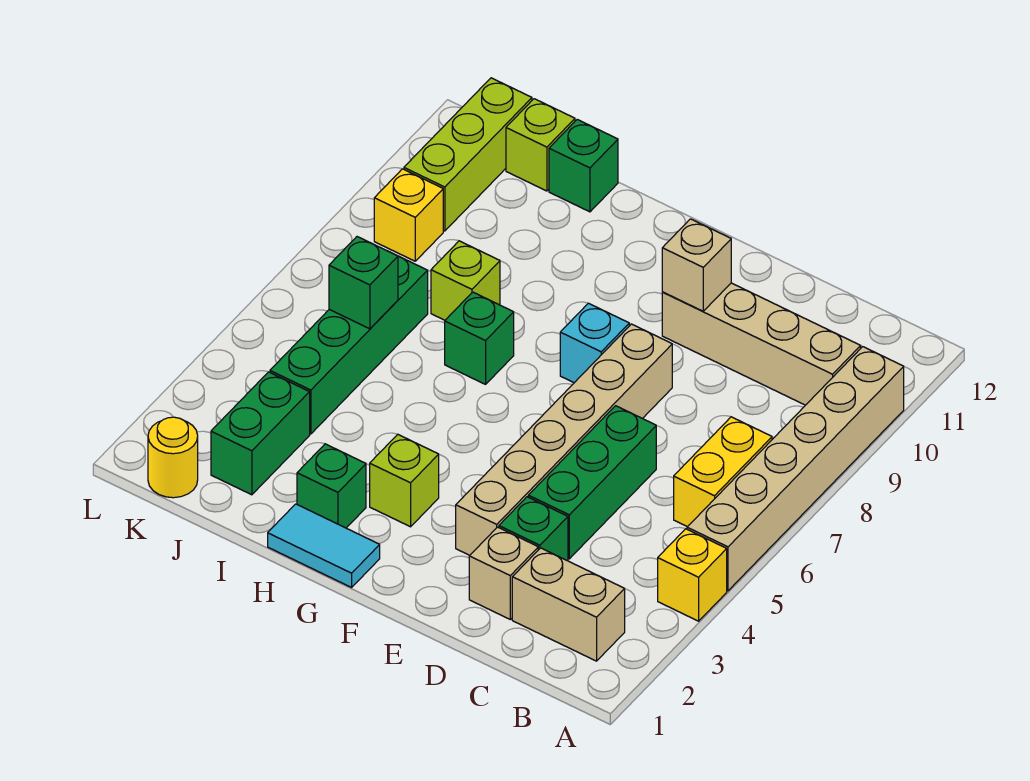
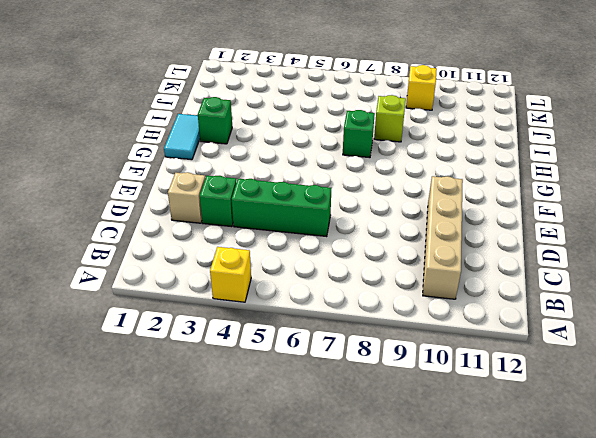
none -> tan brick A5:A10 level 1
none -> tan brick B2:C2 level 1
none -> yellow brick B6:B7 level 1

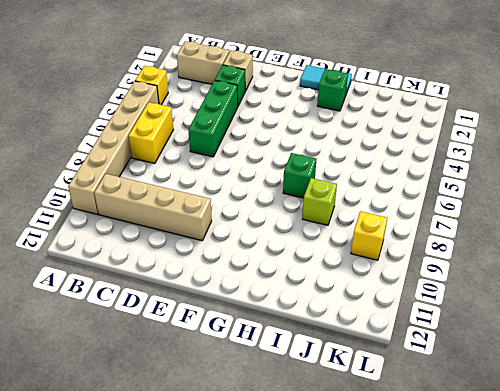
none -> tan brick E3:E8 level 1
none -> cyan brick F8 level 1
none -> lime brick G3 level 1

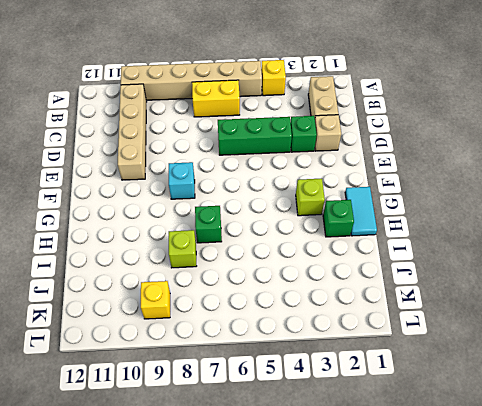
none -> tan brick E3:E8 level 1
none -> green brick I12 level 1
none -> green brick J2:J3 level 1

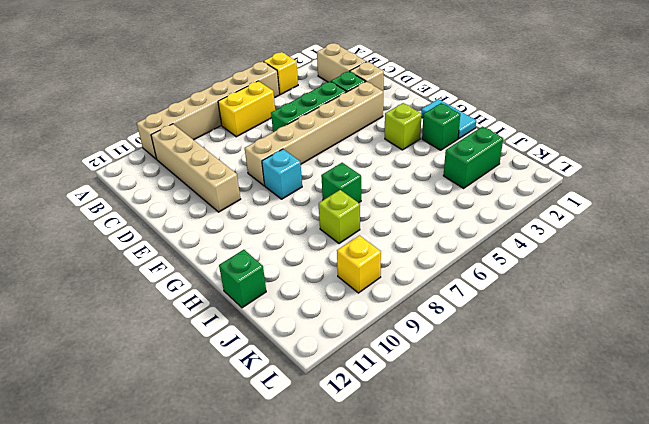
none -> green brick J4:J7 level 1
none -> lime brick J12 level 1
none -> yellow round brick K1 level 1

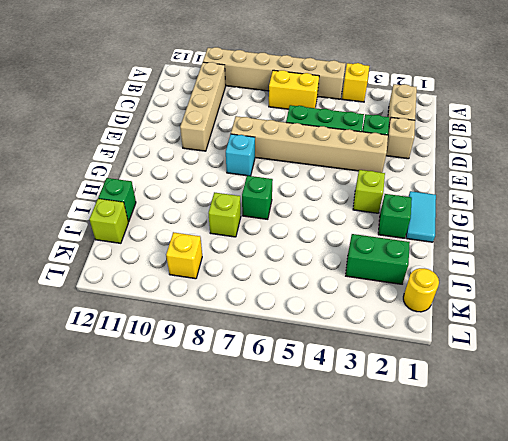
none -> green brick J4:J7 level 1
none -> lime brick K10:K12 level 1
none -> tan brick E10 level 2

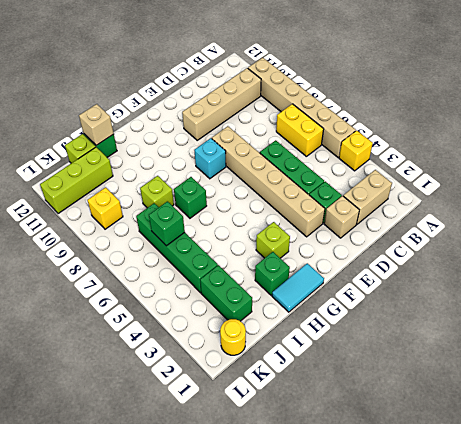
tan brick I12 level 2 -> tan brick E10 level 2
lime brick J11:L11 level 1 -> lime brick K10:K12 level 1

